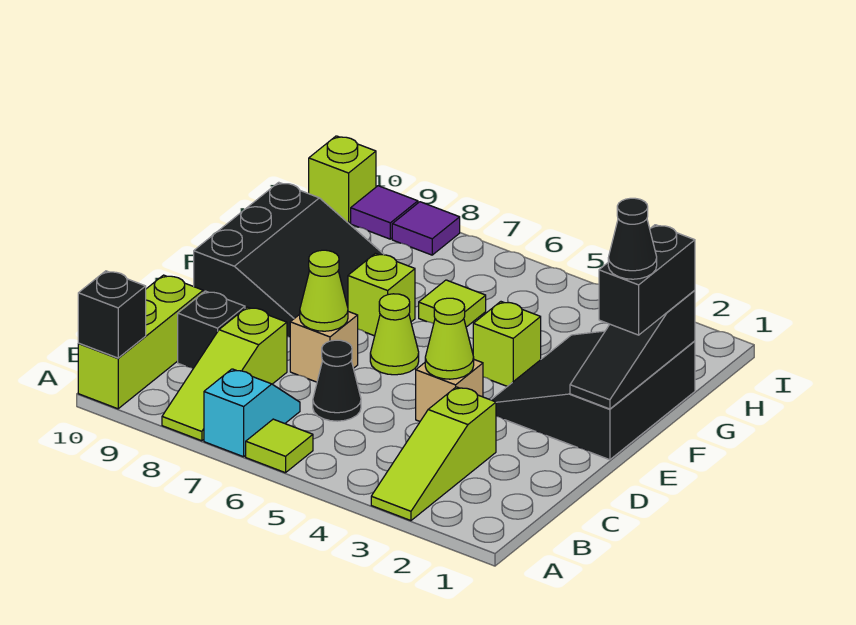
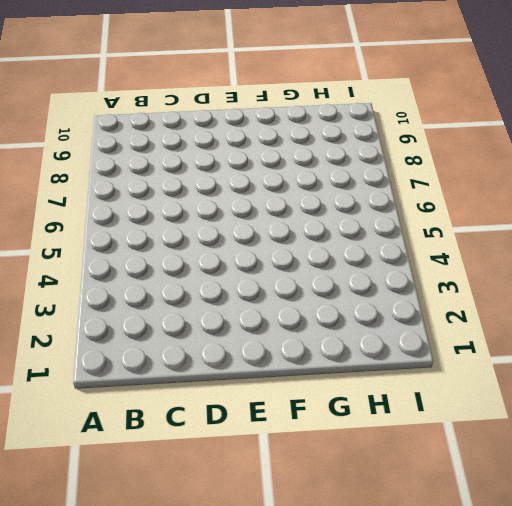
none -> lime slope A3:C3 level 1 top C
none -> lime tile A6 level 1
none -> cyan slope A7:B7 level 1 top A

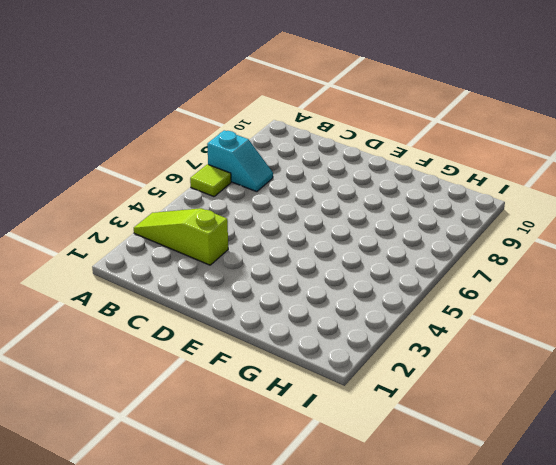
none -> lime slope A8:C8 level 1 top C
none -> lime brick A10:C10 level 1
none -> black cone C6 level 1

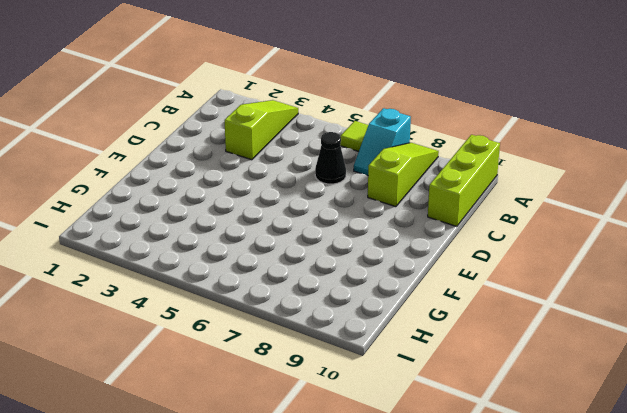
none -> black brick C9 level 1
none -> tan brick D4 level 1
none -> tan brick D7 level 1

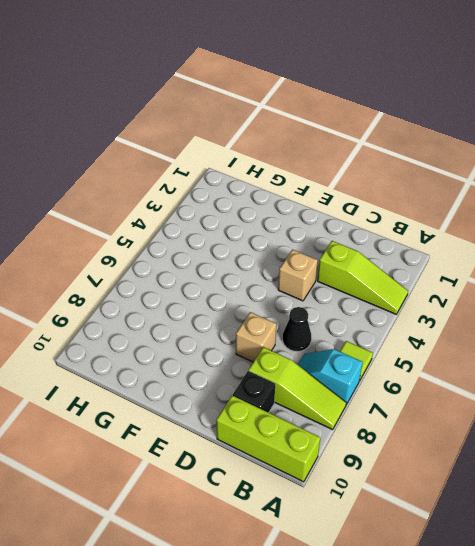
none -> black slope E1:G3 level 1 top 1
none -> lime cone E6 level 1
none -> black slope E8:G10 level 1 top 10

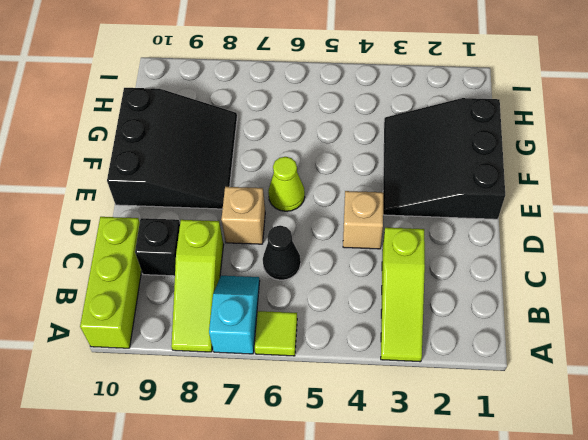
none -> lime brick F4 level 1
none -> lime brick F7 level 1
none -> lime tile G6 level 1

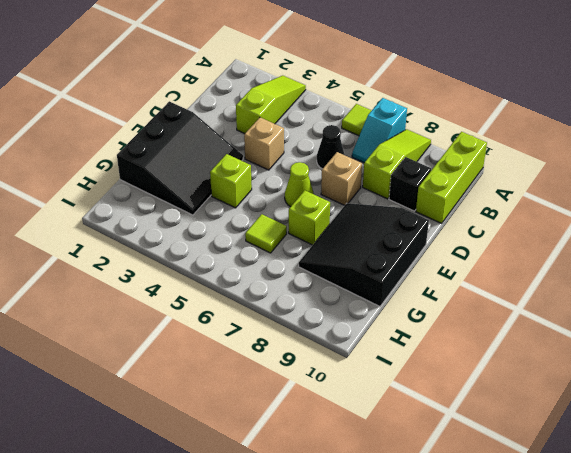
none -> purple tile I8 level 1
none -> purple tile I9 level 1
none -> lime brick I10 level 1

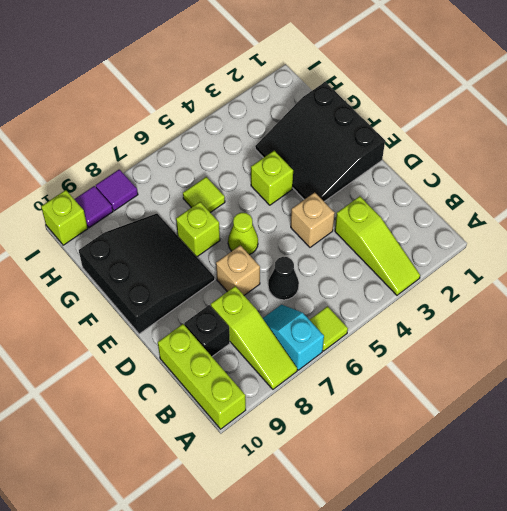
none -> black brick A10 level 2
none -> lime cone D4 level 2
none -> lime cone D7 level 2

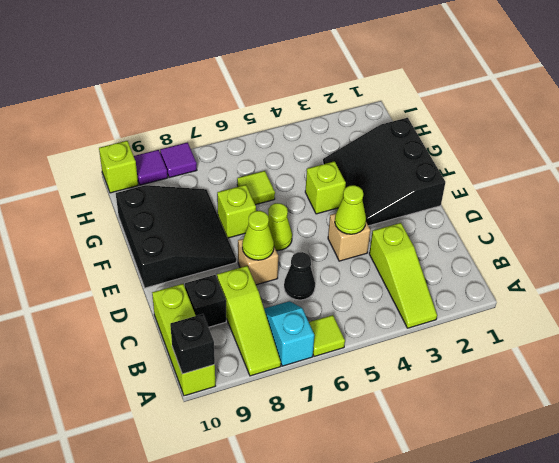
none -> black slope E1:G1 level 2 top G
none -> black brick F1:G1 level 3
none -> black cone F1 level 4

